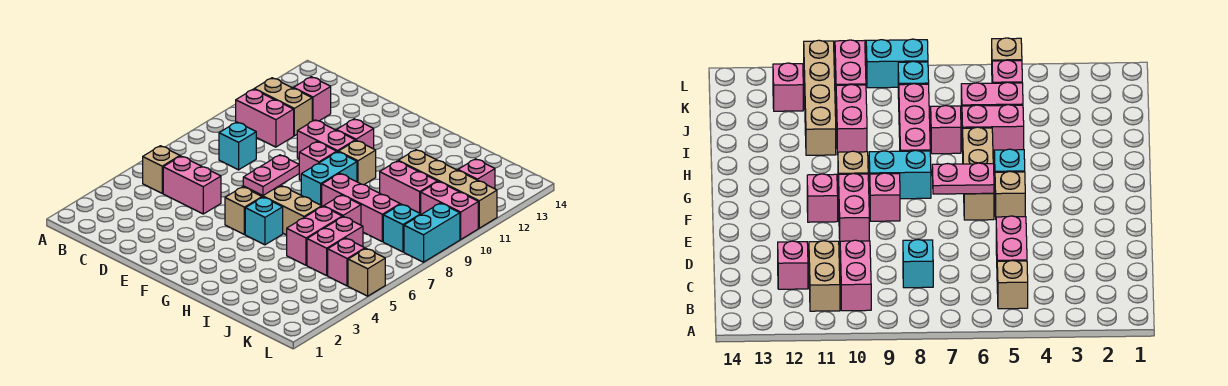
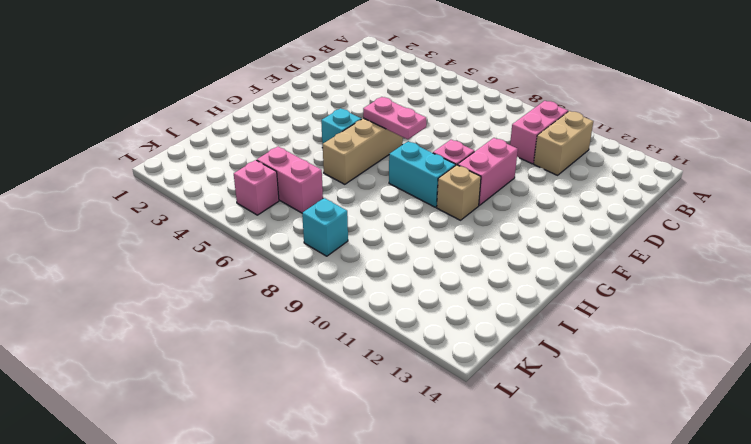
none -> tan brick B5 level 1
none -> pink brick C5:D5 level 1
none -> cyan brick C8 level 1

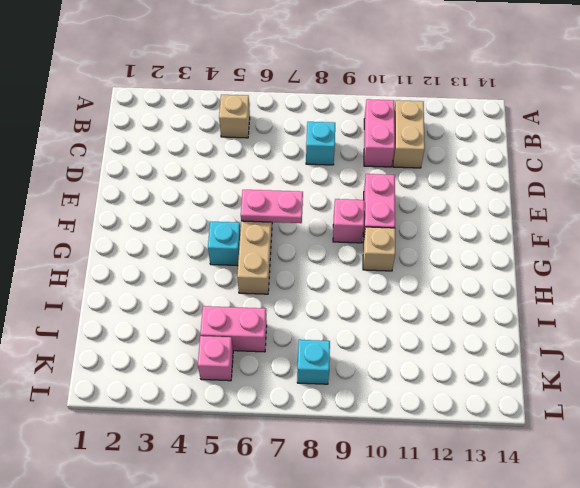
none -> pink brick C5:D5 level 1
none -> pink brick C12 level 1
none -> tan brick F5 level 1

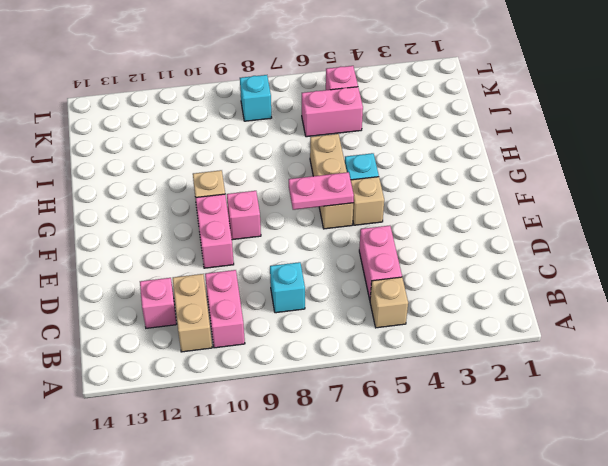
none -> pink brick F11 level 1
none -> cyan brick G8:G9 level 1
none -> pink brick H8:J8 level 1

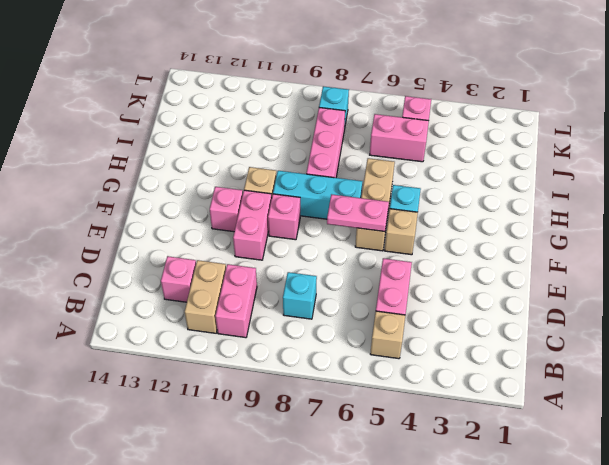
cyan brick G7:G9 level 1 -> cyan brick G8:G9 level 1
none -> pink brick I5:I6 level 1
none -> pink brick I7 level 1
none -> pink brick I10:J10 level 1

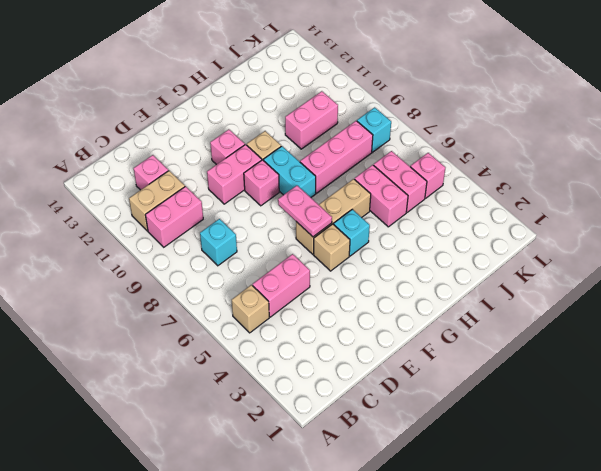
none -> pink brick I7 level 1
none -> tan brick I11:L11 level 1
none -> pink brick K10:L10 level 1

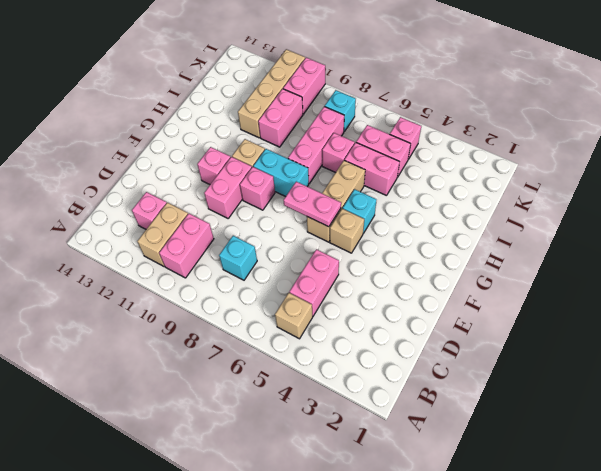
none -> pink brick K12 level 1
none -> tan brick L5 level 1
none -> cyan brick L8:L9 level 1

